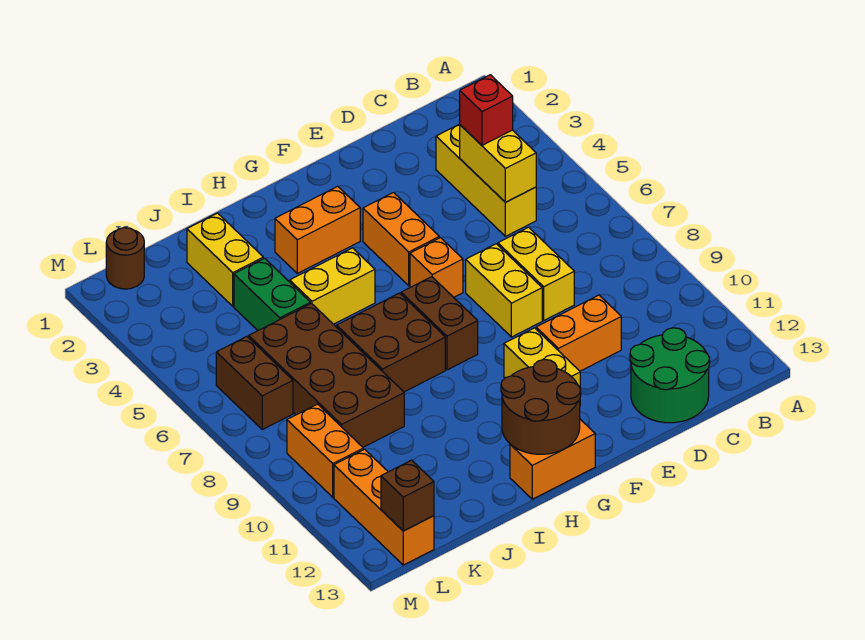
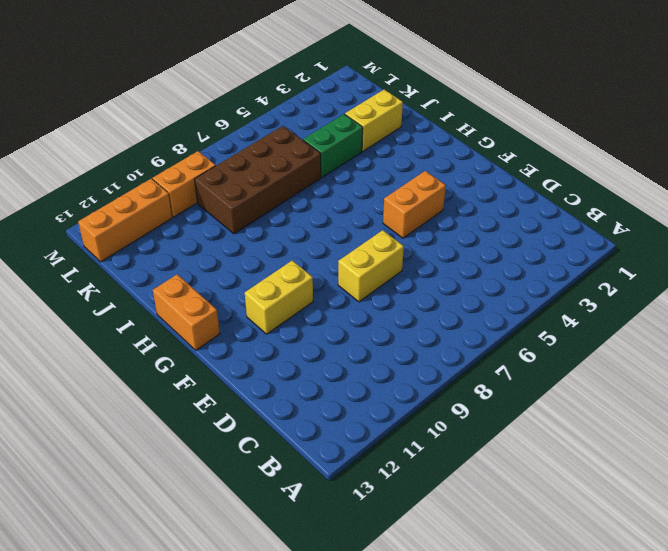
none -> yellow brick C3:C5 level 1
none -> green round brick C12:D13 level 1
none -> yellow brick D7:D8 level 1

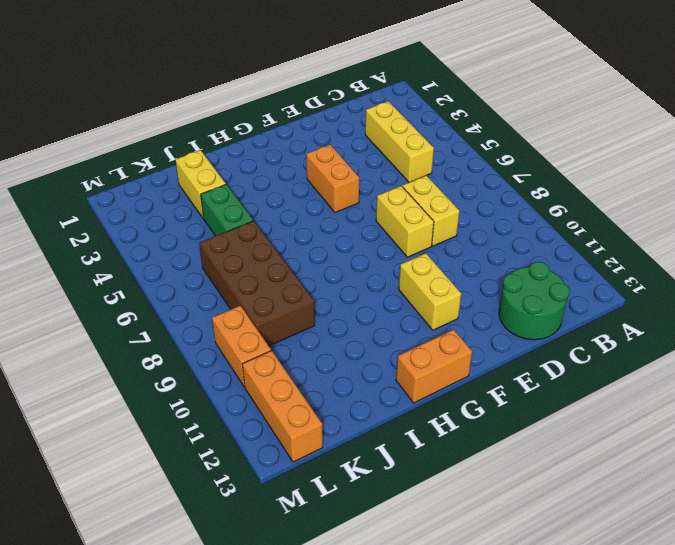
none -> orange brick D10:E10 level 1
none -> orange brick F6 level 1
none -> orange brick G3:H3 level 1

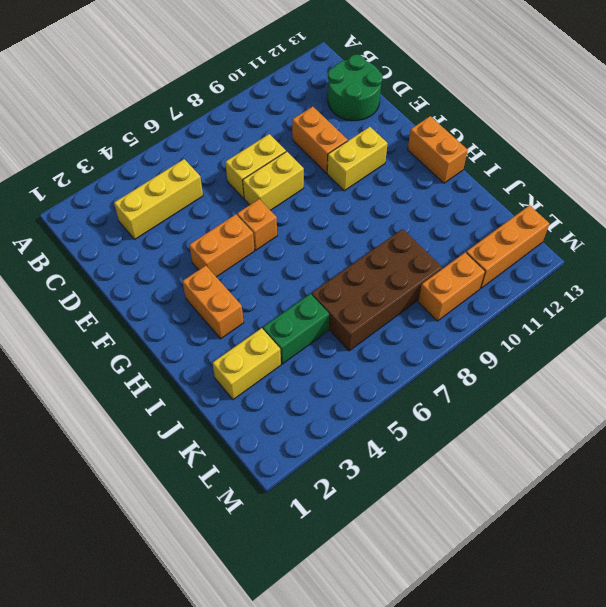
none -> brown brick G7:G8 level 1
none -> yellow brick H5:I5 level 1
none -> brown brick H7:I8 level 1

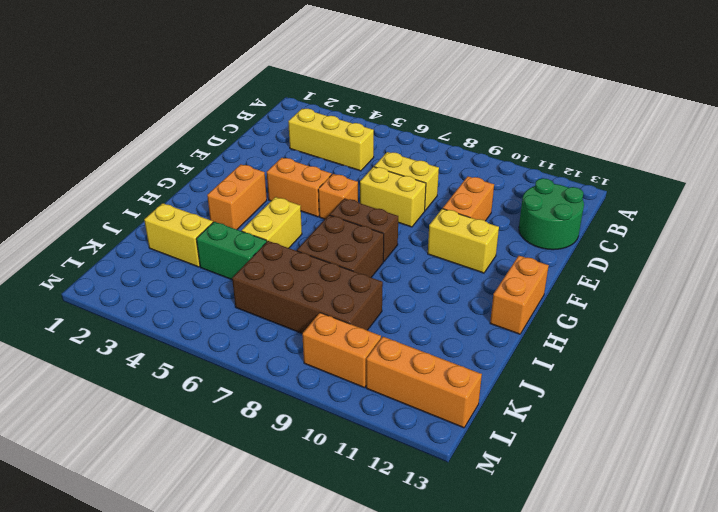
none -> brown round brick L1 level 1
none -> brown brick L6:L7 level 1
none -> yellow brick C4:C5 level 2

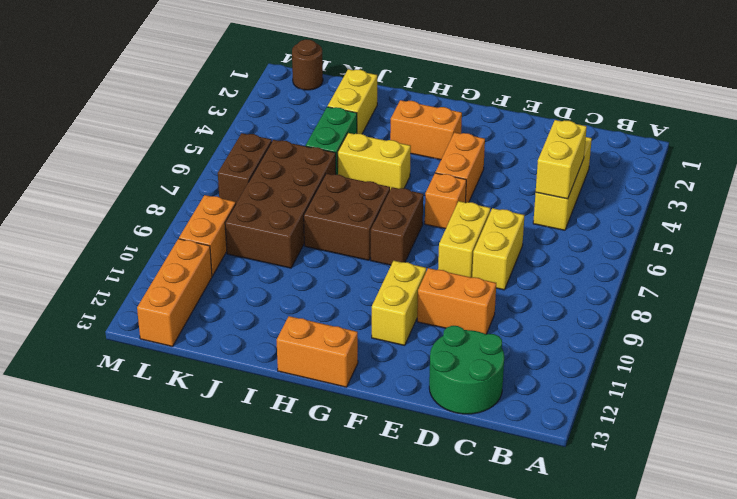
none -> brown round brick G12:H13 level 2
none -> brown brick L13 level 2
none -> red brick C4 level 3

